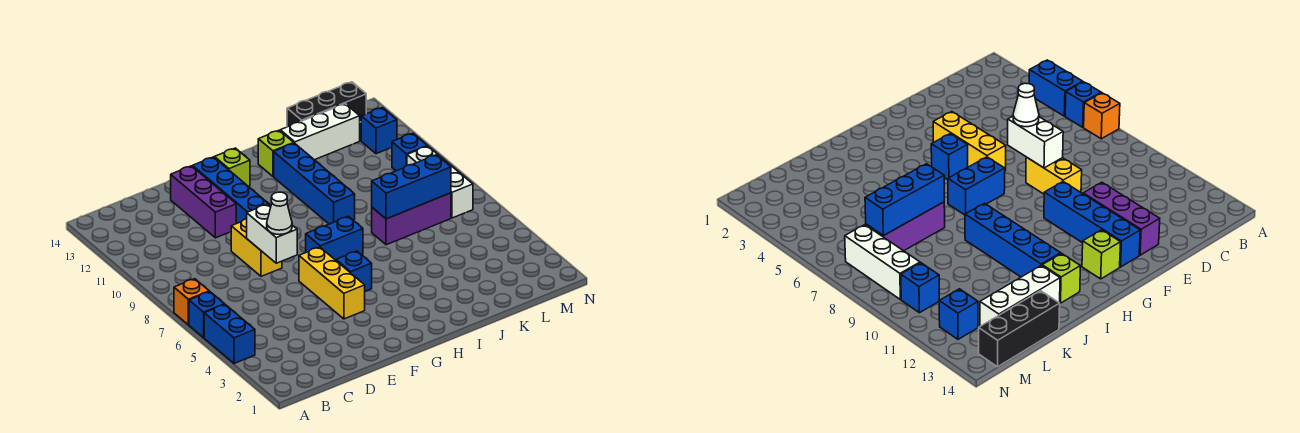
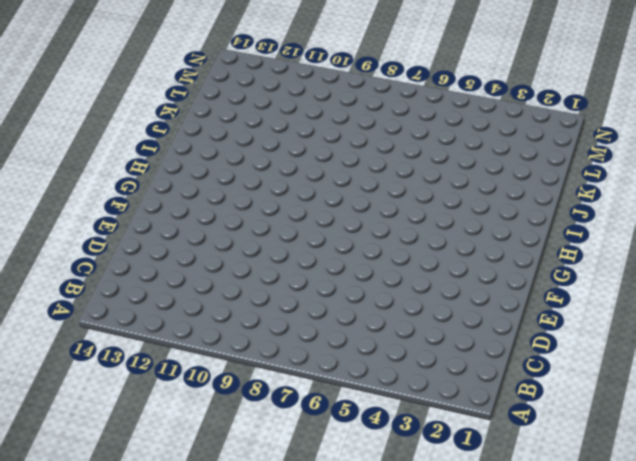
none -> blue brick A4:A5 level 1
none -> blue brick A6 level 1
none -> orange brick A7 level 1

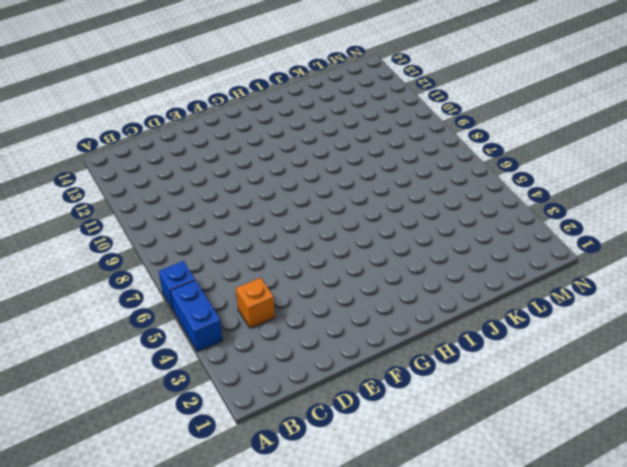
orange brick C4 level 1 -> orange brick A7 level 1
none -> yellow brick E8:E9 level 1
none -> purple brick E11:E13 level 1
none -> yellow brick F4:F6 level 1

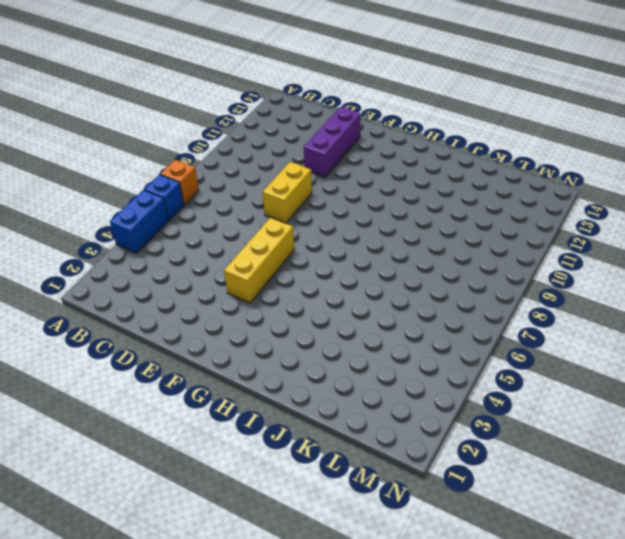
none -> blue brick F10:F13 level 1
none -> blue brick G5 level 1
none -> blue brick G7:H7 level 1

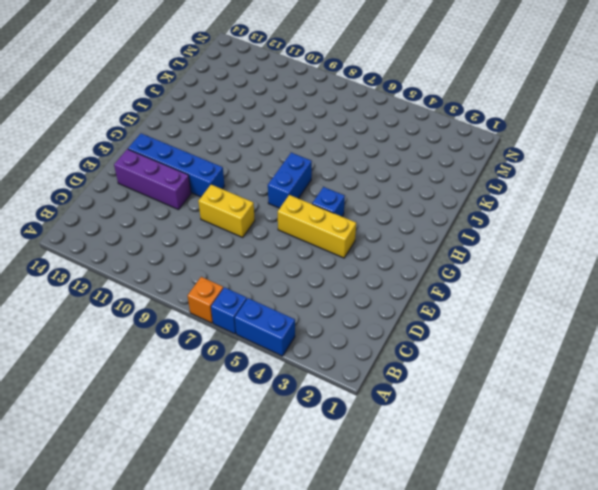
none -> lime brick G13 level 1
none -> blue brick I9:I12 level 1
none -> lime brick I13 level 1

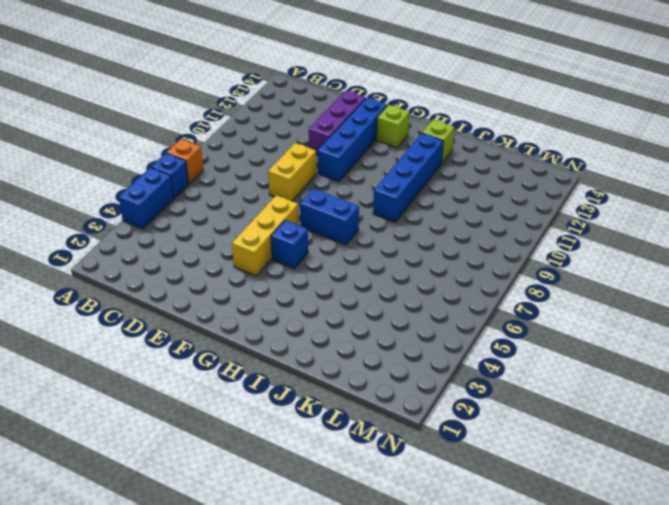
none -> purple brick J7:L7 level 1
none -> white brick J13:L13 level 1
none -> black brick K14:M14 level 1

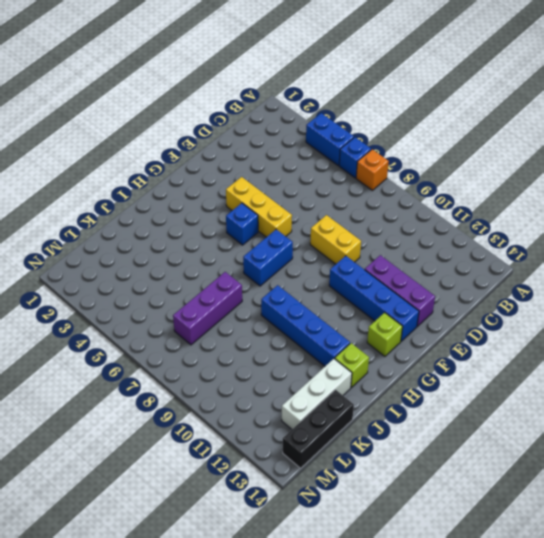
none -> white brick M7:M9 level 1
none -> blue brick M10 level 1
none -> blue brick M12 level 1

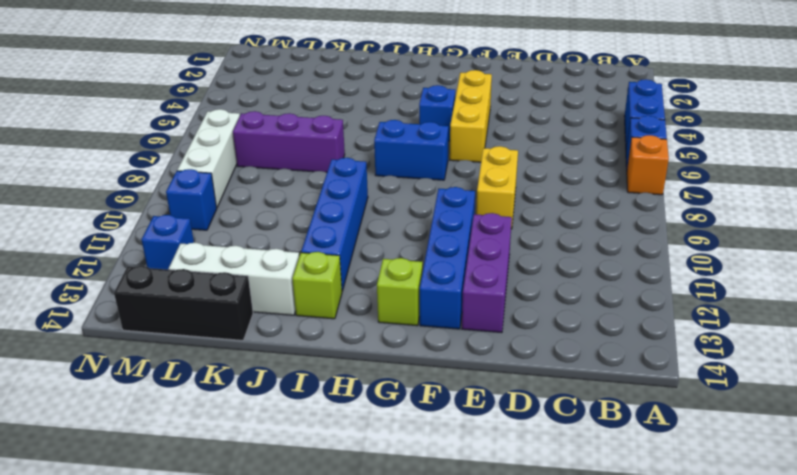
none -> white brick E7:E8 level 2
none -> blue brick J7:L7 level 2
none -> white cone E7 level 3

